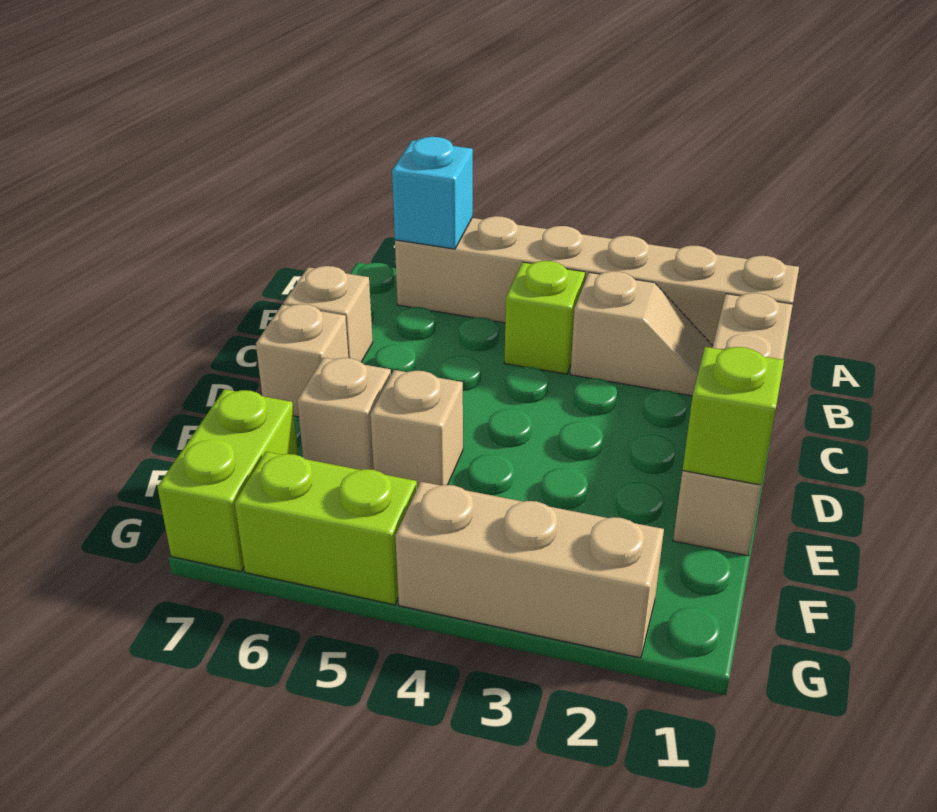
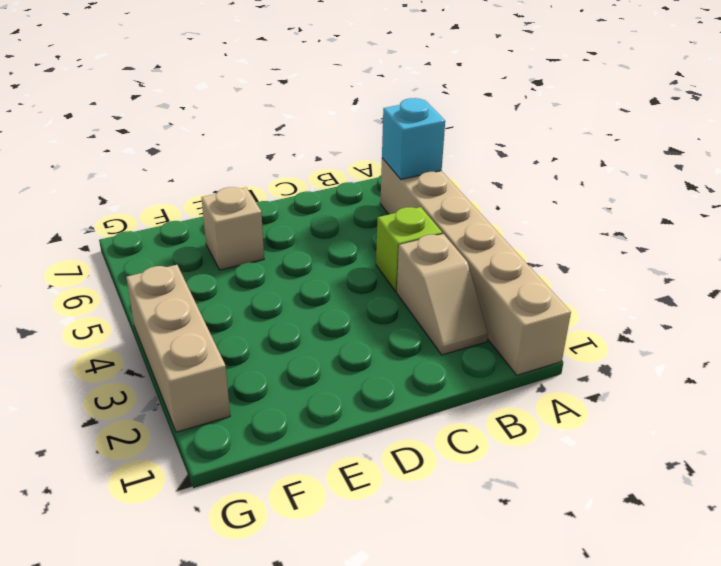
none -> tan brick B1:E1 level 1
none -> tan brick C7 level 1
none -> tan brick D7 level 1

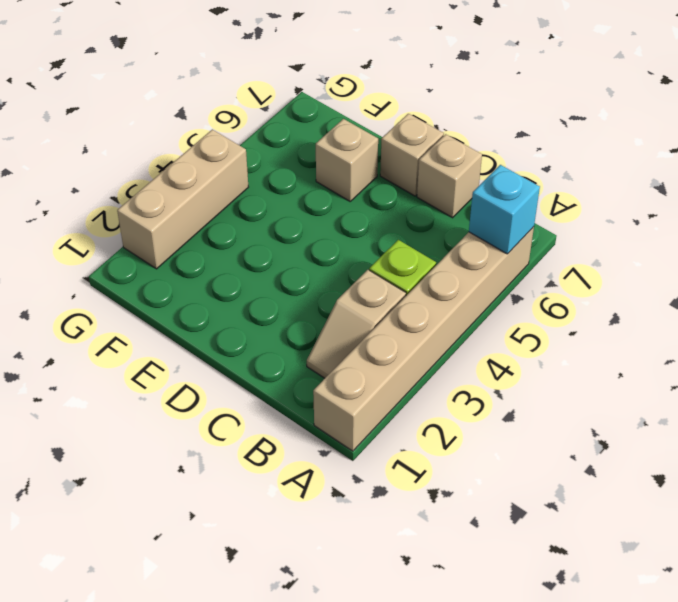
none -> tan brick B1:E1 level 1
none -> tan brick E5 level 1
none -> lime brick F7:G7 level 1

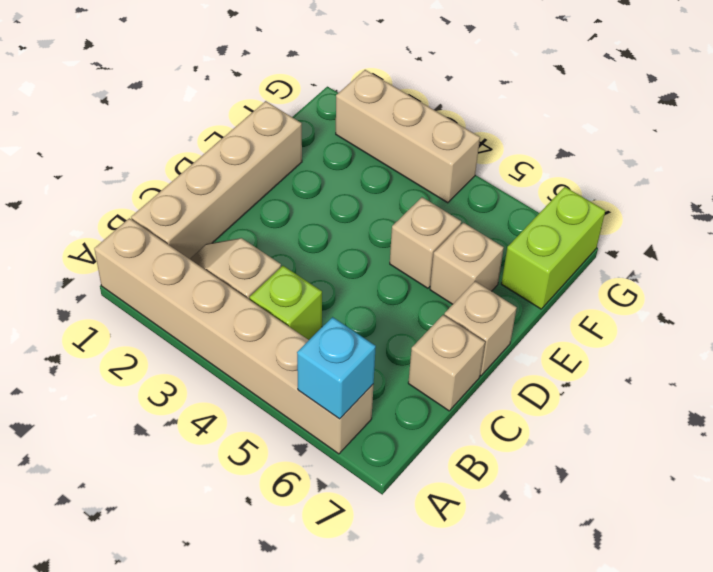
none -> lime brick G5:G6 level 1
none -> lime brick E1 level 2

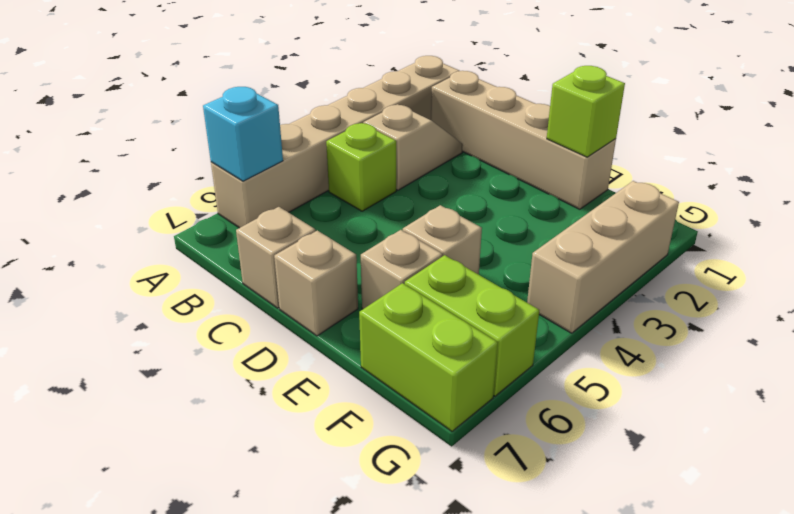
lime brick F6:G6 level 1 -> lime brick G5:G6 level 1

